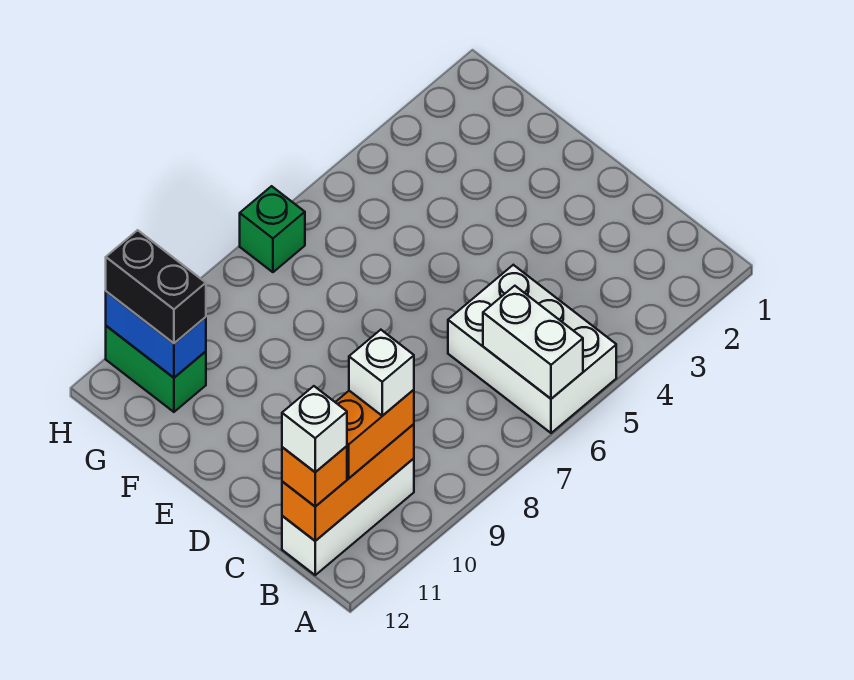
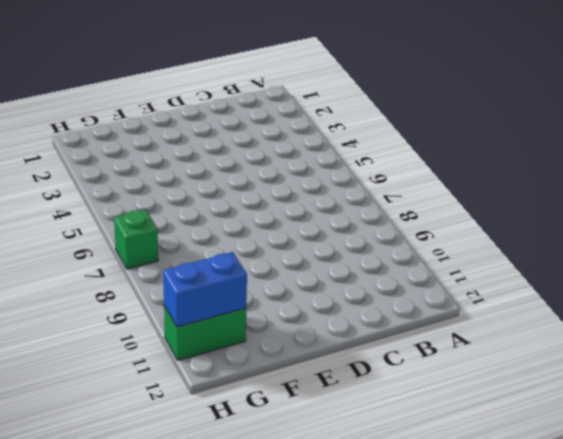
none -> white brick A5:C6 level 1
none -> white brick B10:B12 level 1
none -> white brick A6:B6 level 2

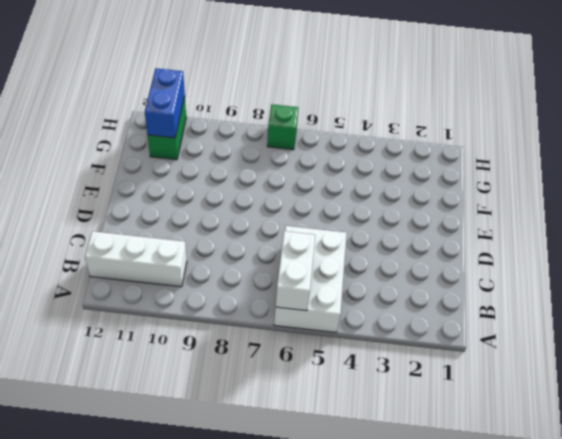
none -> orange brick B10:B12 level 2
none -> orange brick B10:B11 level 3
none -> orange brick B12 level 3

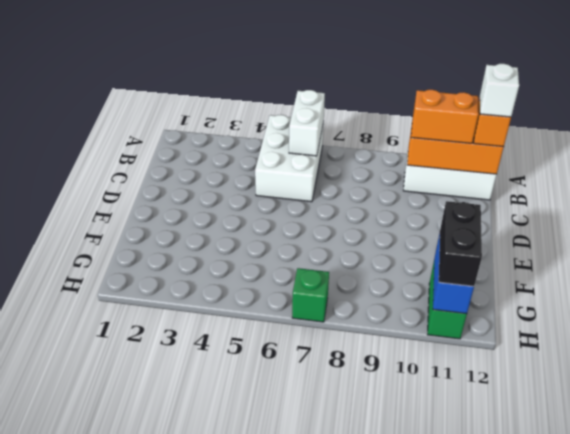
none -> white brick B10 level 4

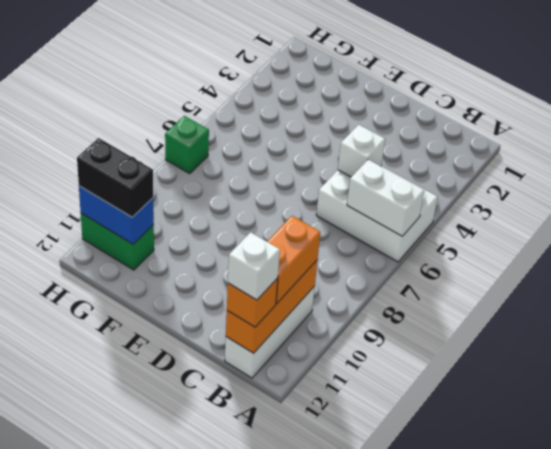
white brick C5 level 2 -> white brick B10 level 4

